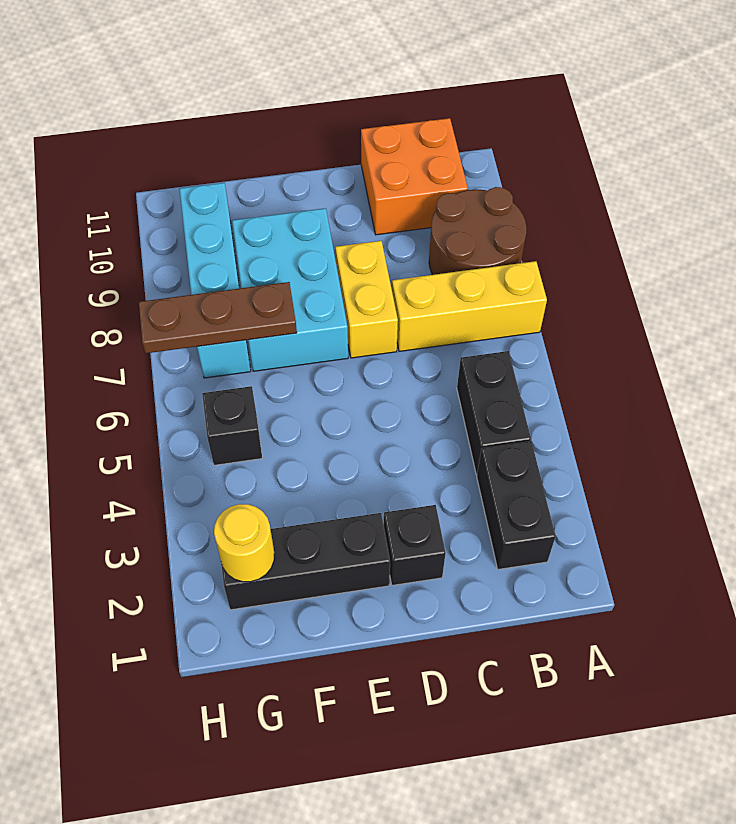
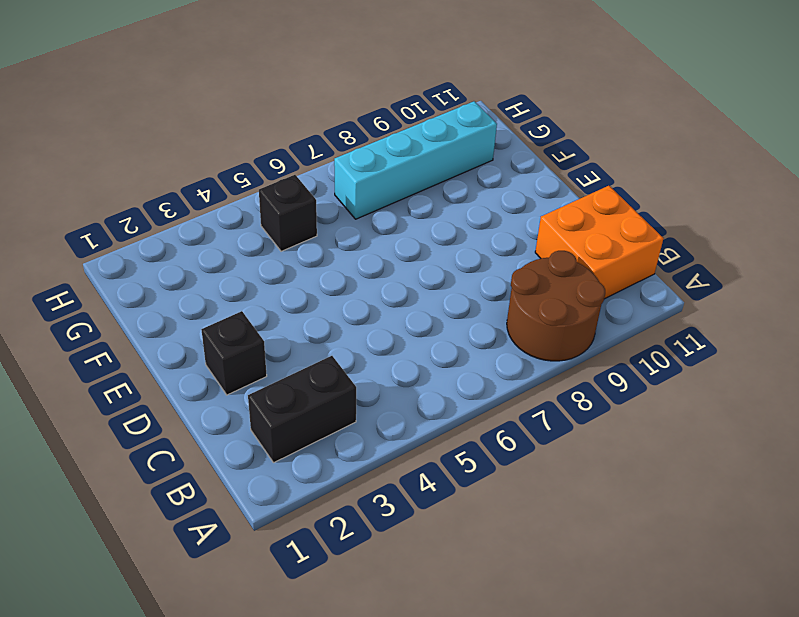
none -> yellow brick A7:C7 level 1
none -> black brick B4:B5 level 1
none -> yellow brick D7:D8 level 1

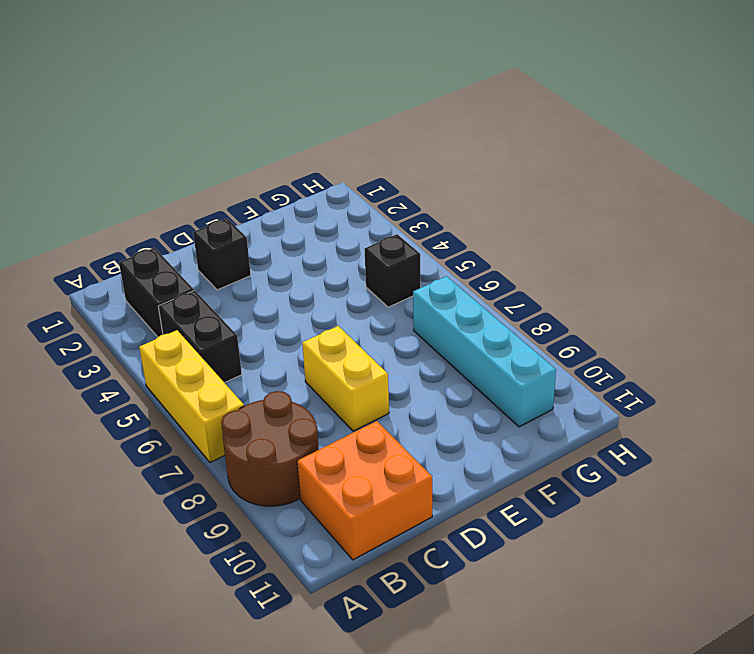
yellow brick A5:A7 level 1 -> yellow brick A7:C7 level 1
none -> black brick E2:G2 level 1
none -> cyan brick E7:F9 level 1
none -> brown plate F7:H7 level 2

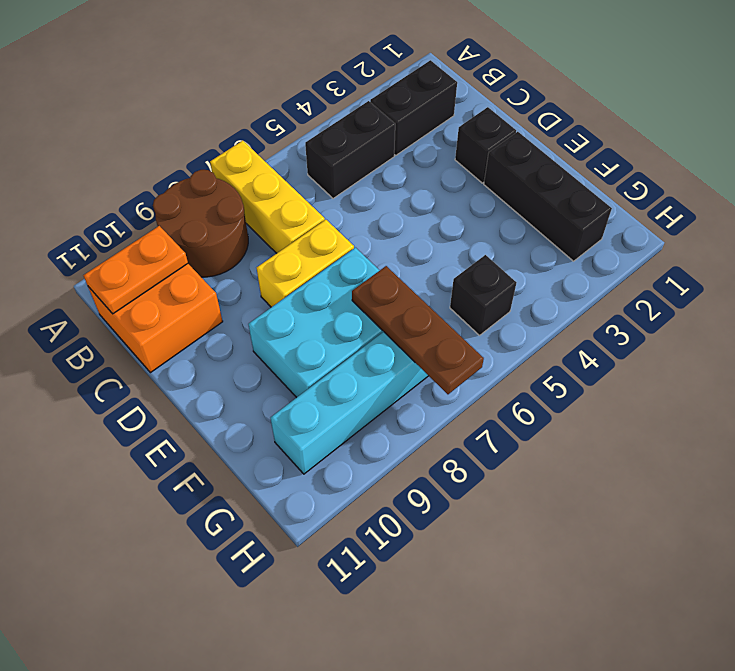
orange plate B10:B11 level 2 -> none
none -> yellow round brick G2 level 2

